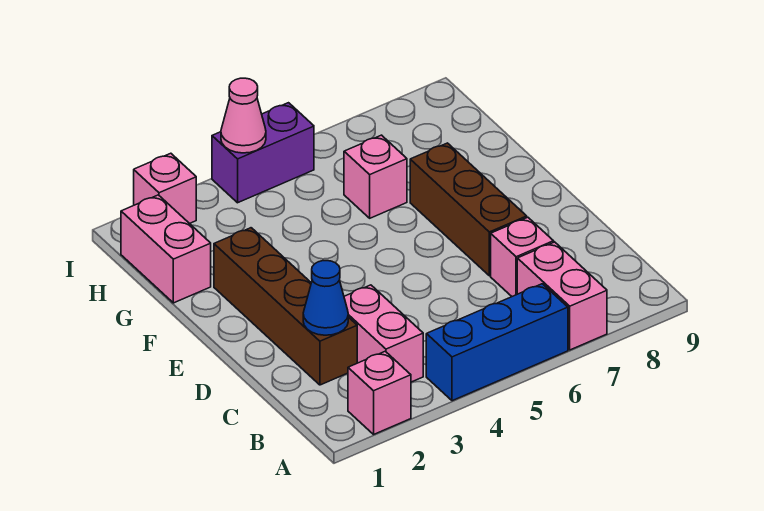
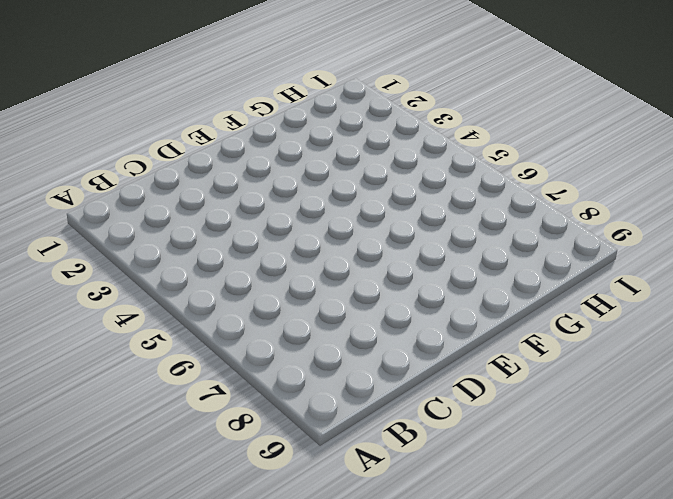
none -> pink brick A2 level 1
none -> blue brick A4:A6 level 1
none -> pink brick A7:B7 level 1

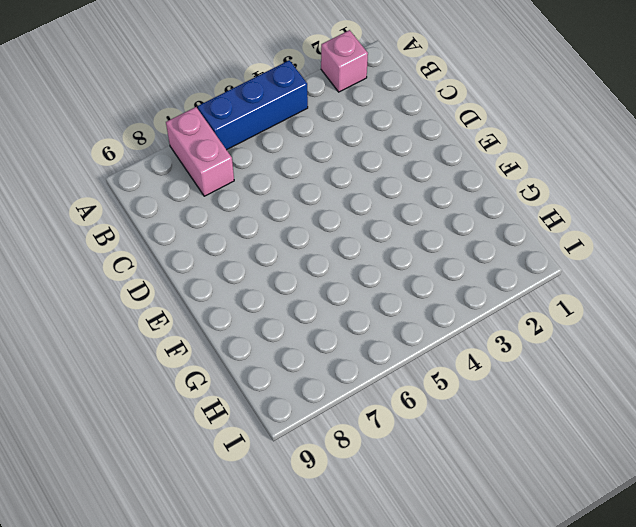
none -> pink brick B3:C3 level 1
none -> brown brick C2:F2 level 1
none -> pink brick C7 level 1

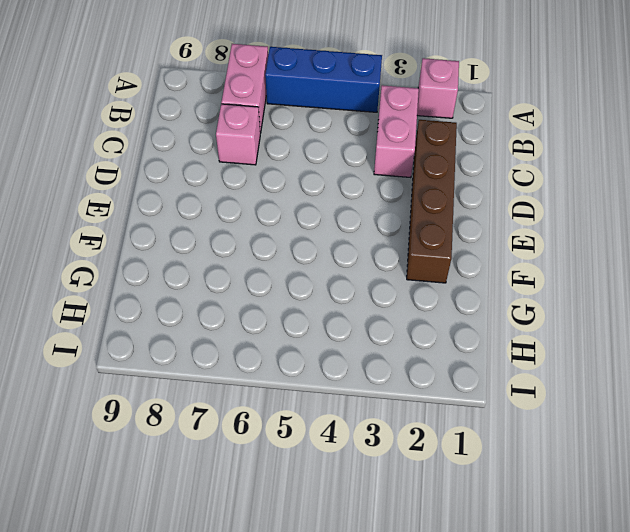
none -> brown brick D7:F7 level 1
none -> pink brick G1:H1 level 1
none -> pink brick G6 level 1

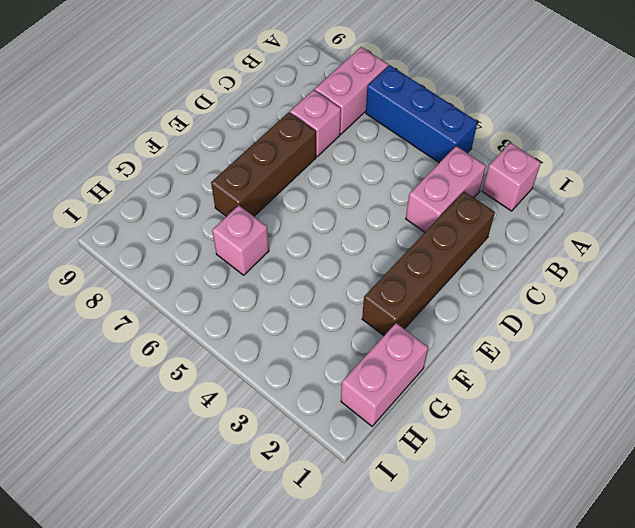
none -> pink brick I2 level 1
none -> purple brick I4:I5 level 1
none -> blue cone C2 level 2

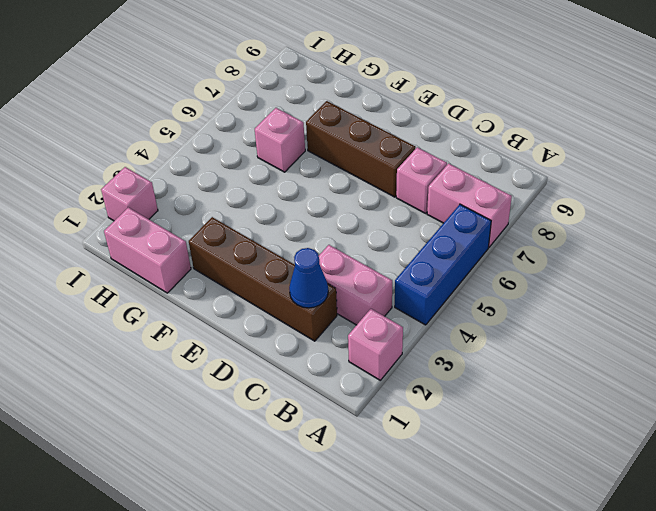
none -> purple brick I4:I5 level 1
none -> pink cone I4 level 2

